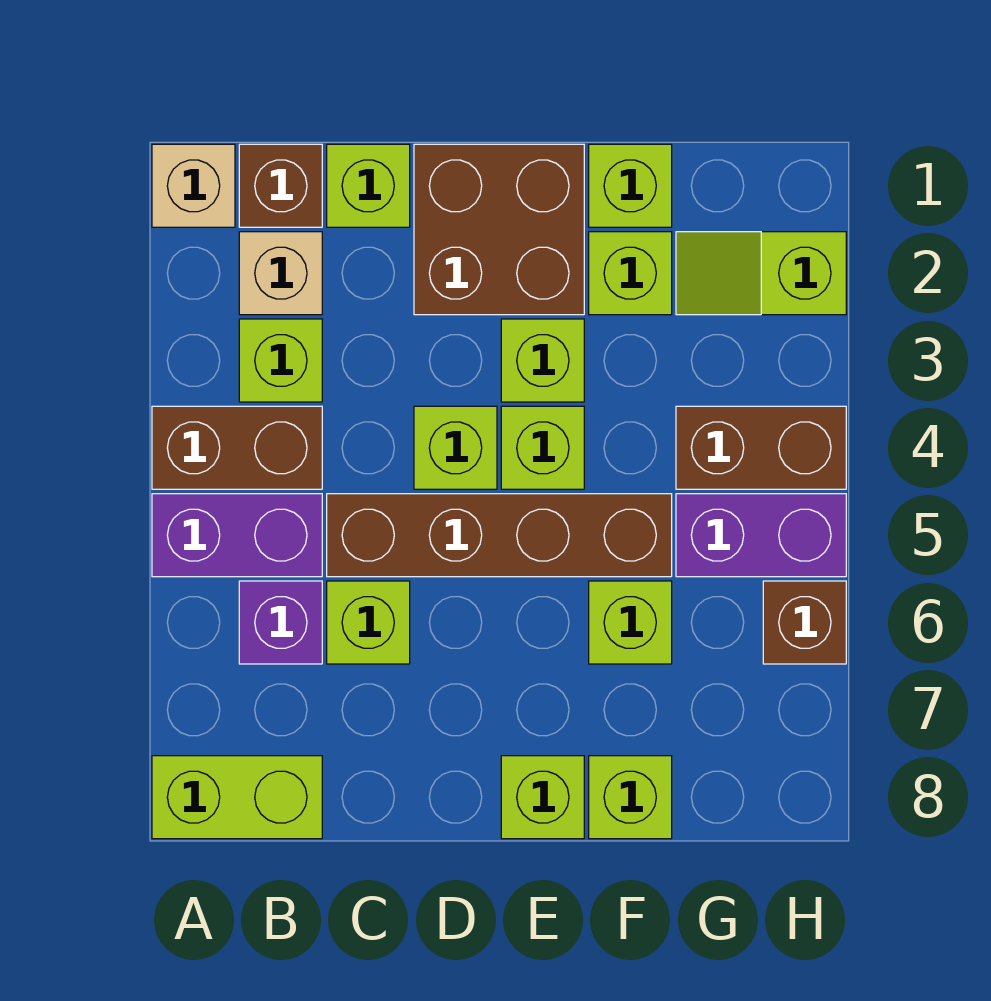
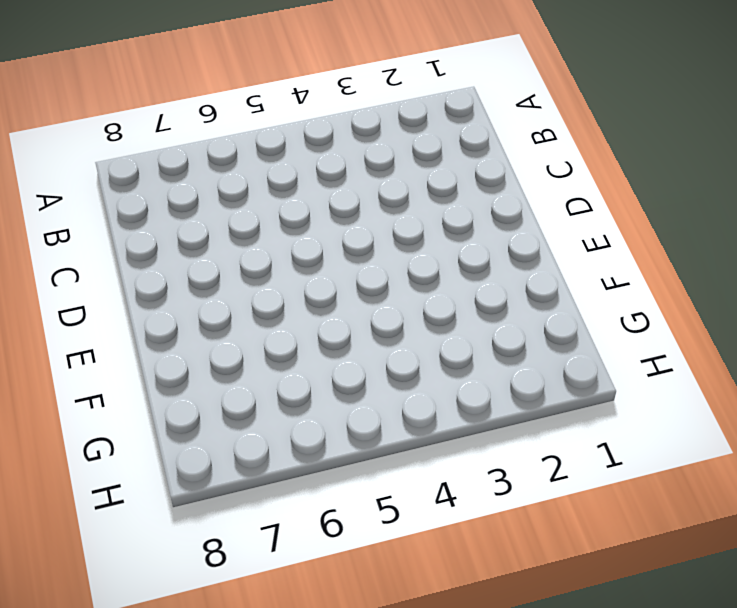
none -> tan brick A1 level 1
none -> brown brick A4:B4 level 1
none -> purple brick A5:B5 level 1

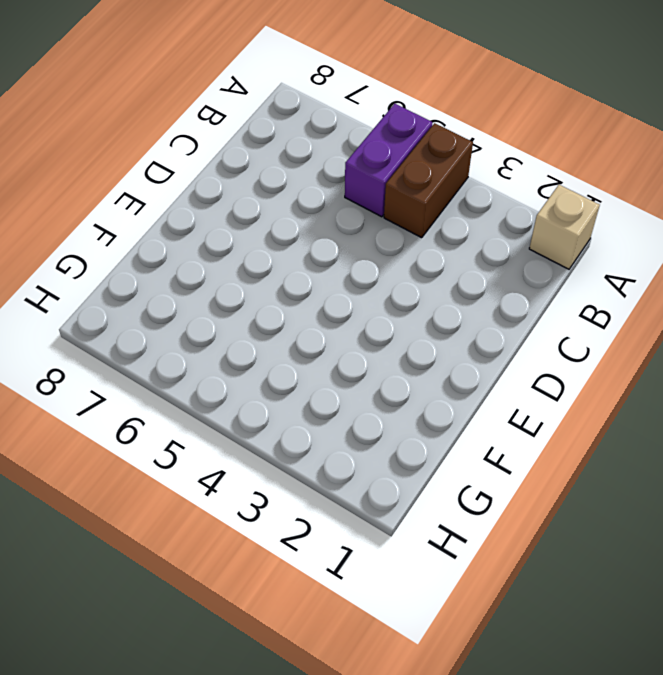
none -> lime brick A8:B8 level 1
none -> brown brick B1 level 1
none -> tan brick B2 level 1

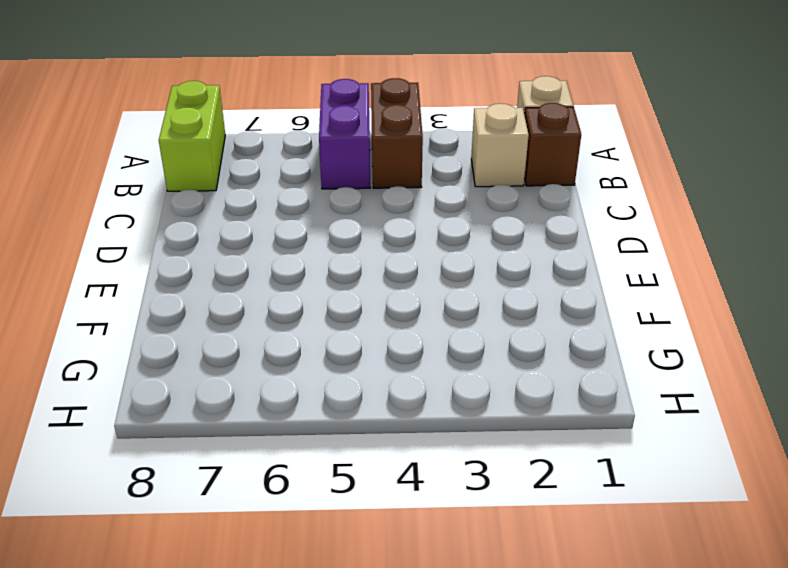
none -> lime brick B3 level 1
none -> purple brick B6 level 1
none -> lime brick C1 level 1

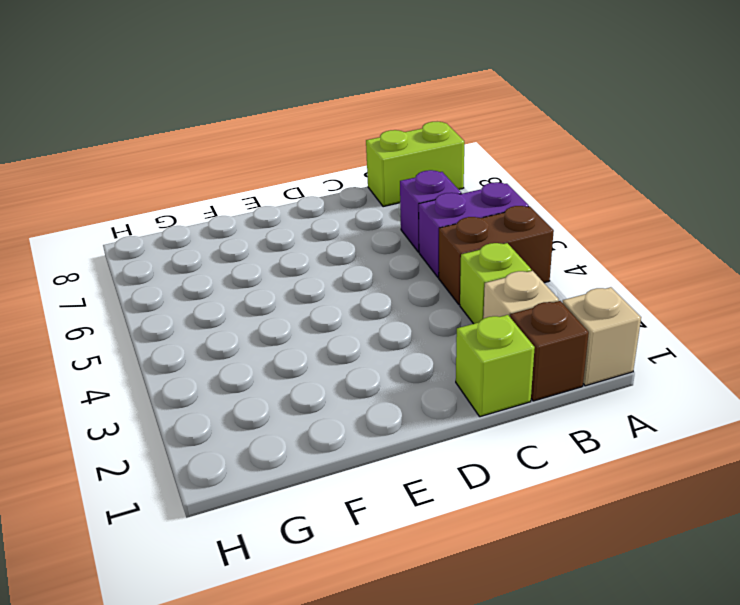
none -> brown brick C5:F5 level 1
none -> lime brick C6 level 1
none -> brown brick D1:E2 level 1

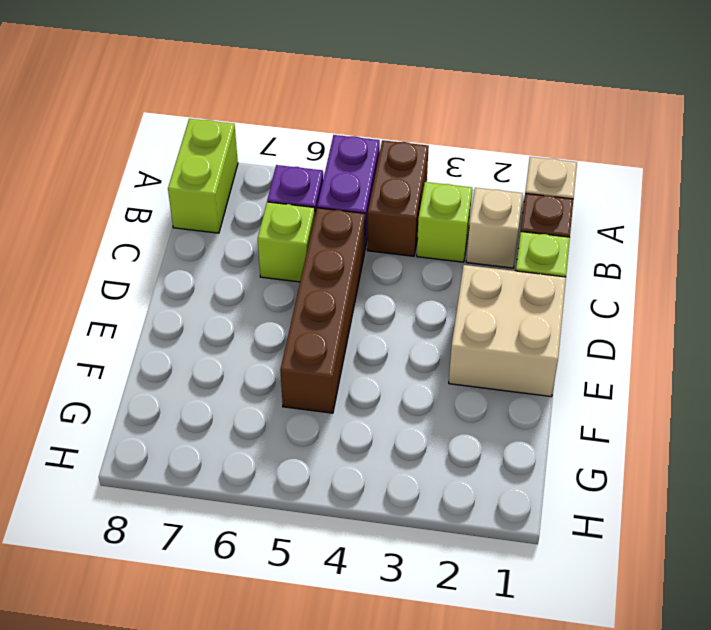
tan brick D1:E2 level 1 -> brown brick D1:E2 level 1
none -> lime brick D4 level 1
none -> lime brick E3 level 1
none -> lime brick E4 level 1

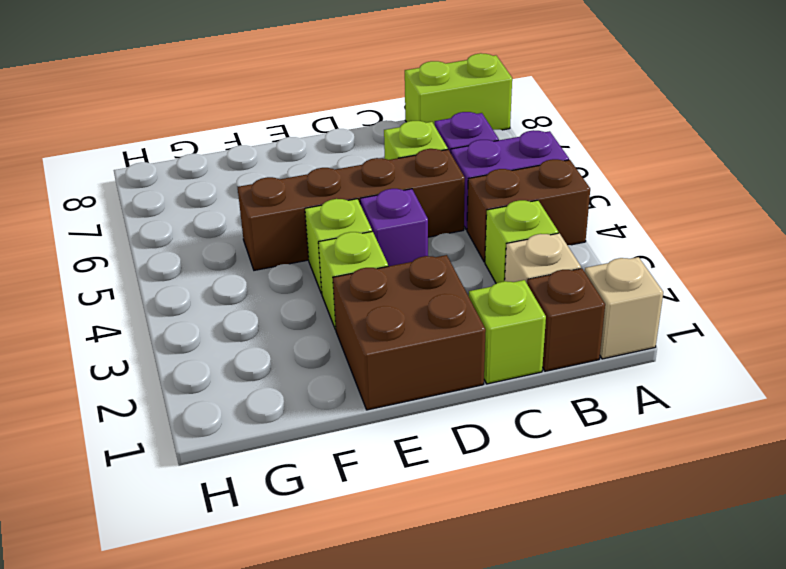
purple brick D4 level 1 -> lime brick D4 level 1
none -> lime brick E8 level 1
none -> lime brick F1 level 1
none -> lime brick F2 level 1

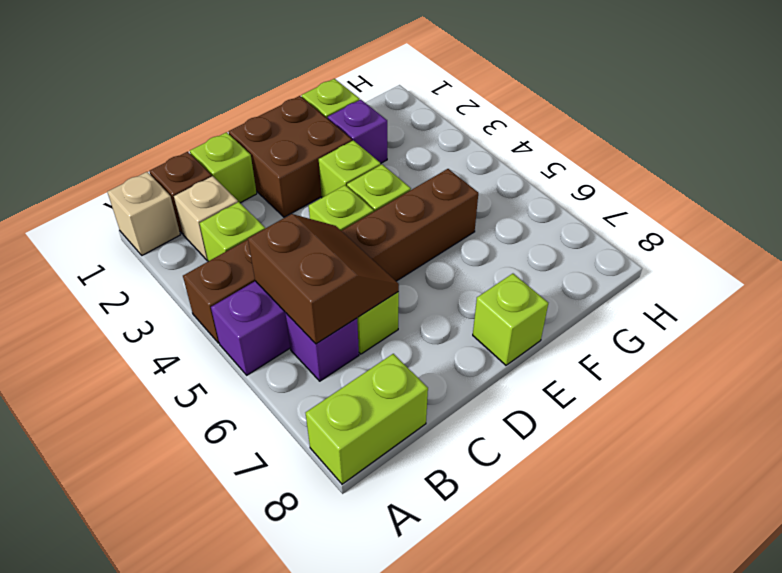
brown slope B5:C6 level 2 top B -> none
purple brick F2 level 1 -> lime brick F2 level 1
none -> lime brick F6 level 1
none -> lime brick F8 level 1
none -> lime slope G2:H2 level 1 top H

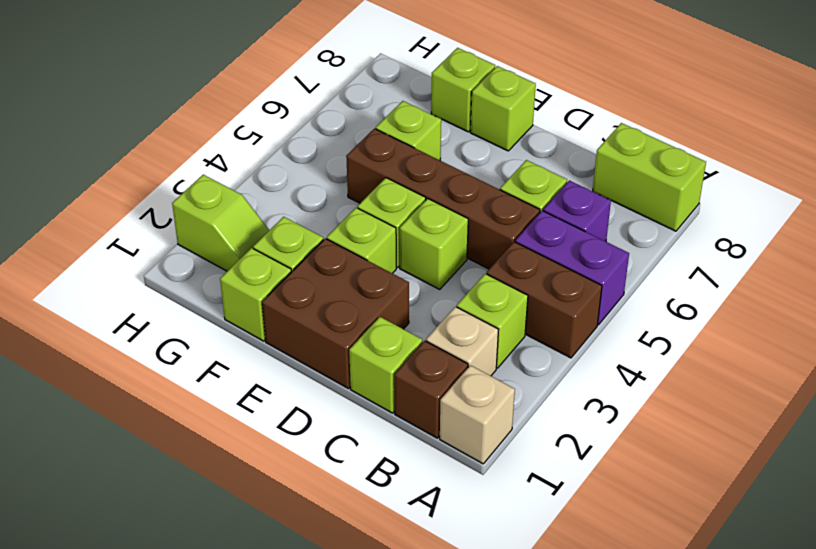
none -> brown brick G4:H4 level 1
none -> purple brick G5:H5 level 1
none -> brown brick H6 level 1

